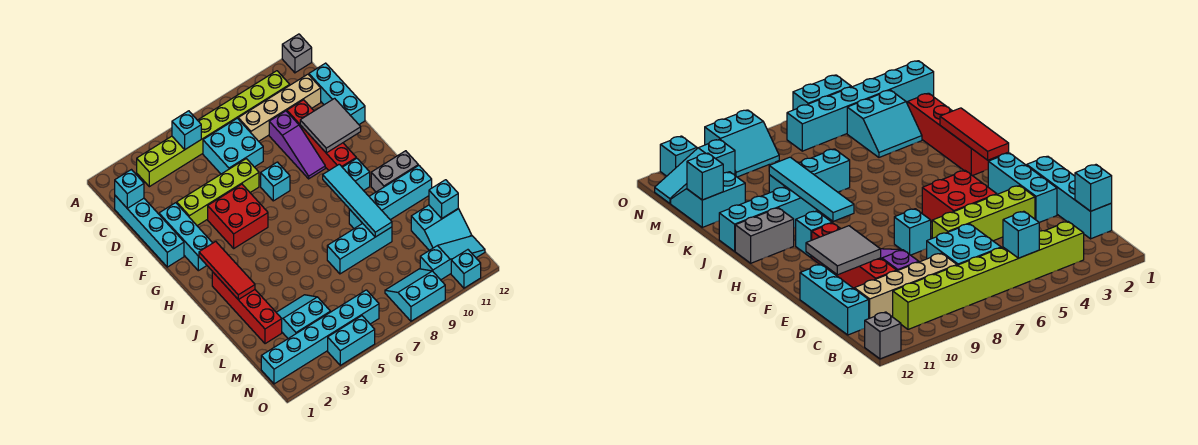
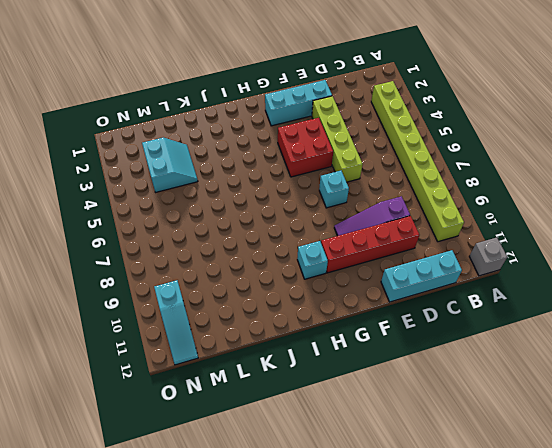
none -> cyan brick C1:F1 level 1
none -> cyan brick C6:D7 level 1
none -> tan brick C8:C11 level 1
none -> red brick I2:L2 level 1

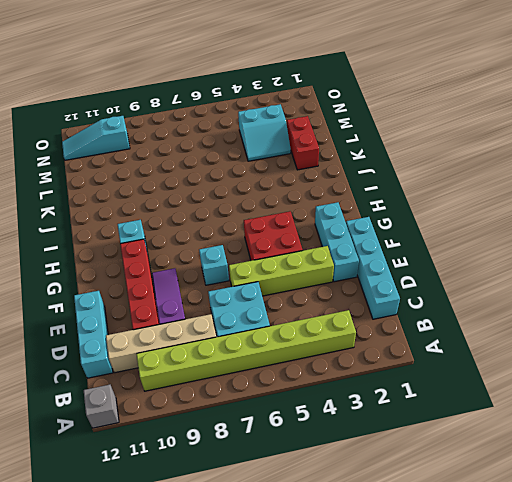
red brick K2:L2 level 1 -> red brick I2:L2 level 1
none -> grey brick I11:I12 level 1
none -> cyan brick J9:J12 level 1
none -> cyan brick K7:K9 level 1
none -> cyan slope L11:M12 level 1 top L

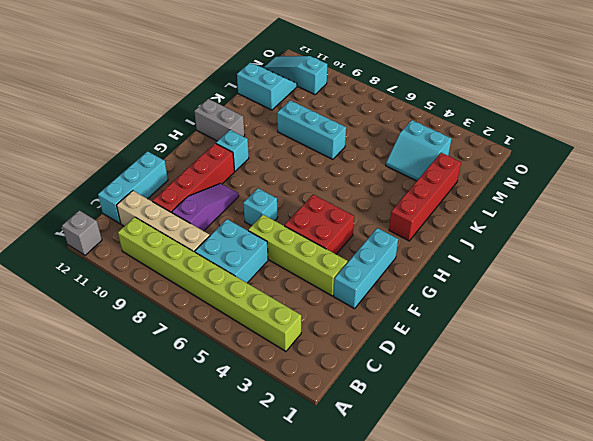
none -> cyan brick C1:F1 level 1
none -> cyan brick J9:J12 level 1
none -> cyan brick N1:N6 level 1
none -> cyan slope N8:O9 level 1 top O

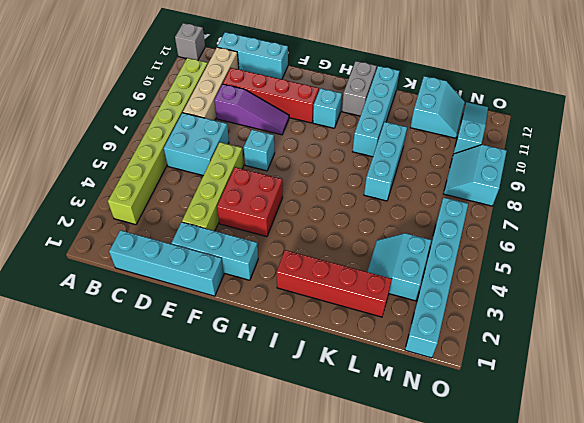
none -> cyan brick O4:O5 level 1
none -> cyan brick O11 level 1
none -> cyan brick B5 level 2
none -> cyan brick C1 level 2

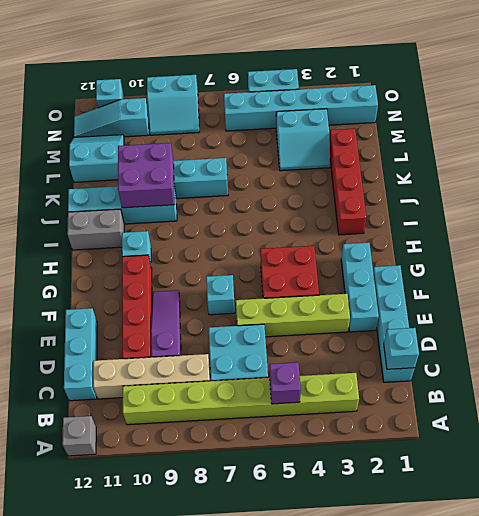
purple brick B5 level 2 -> cyan brick B5 level 2
purple brick J9:K10 level 2 -> cyan tile H9:K9 level 2
none -> grey tile E10:F11 level 2
none -> red tile H2:J2 level 2
none -> cyan brick L12 level 2

